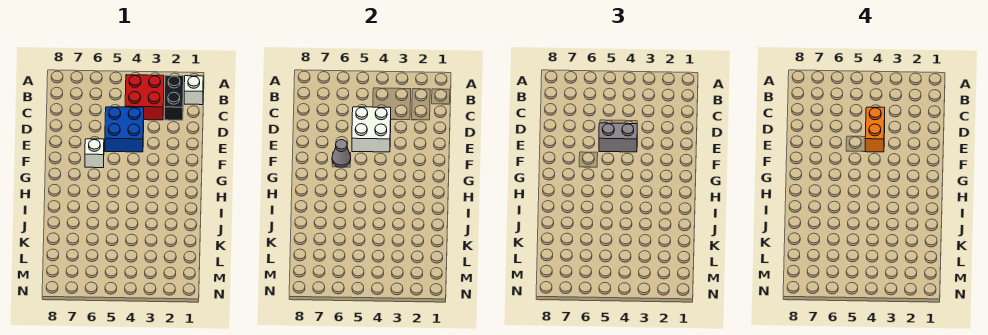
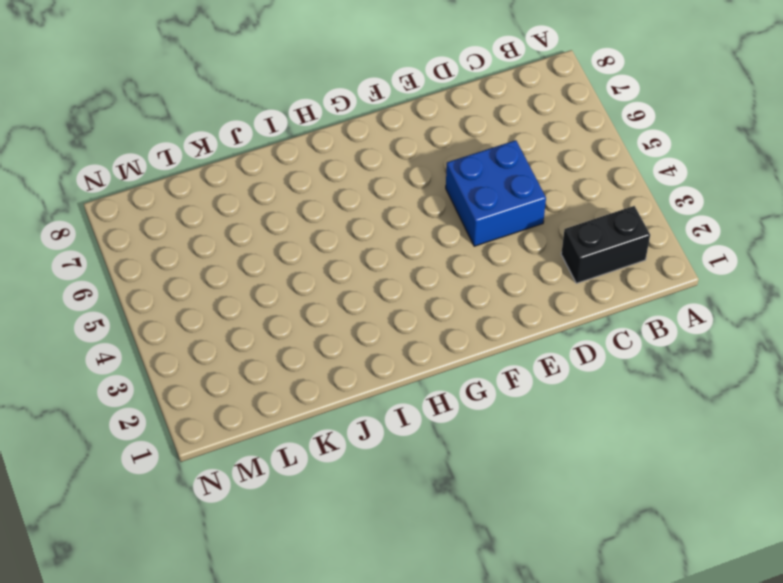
none -> white brick B1 level 1
none -> red brick B3:C4 level 1

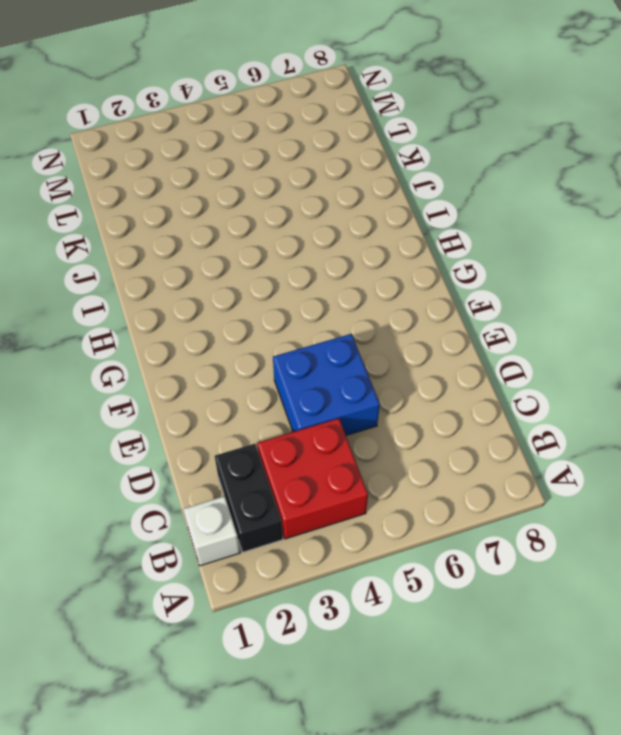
none -> white brick F6 level 1
none -> white brick D4:E5 level 2

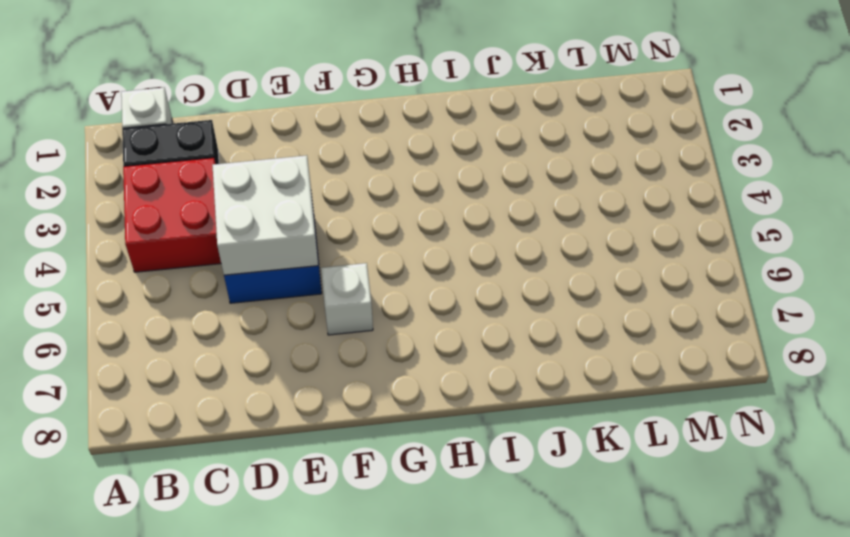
none -> grey cone F6 level 2
none -> grey brick E4:E5 level 3

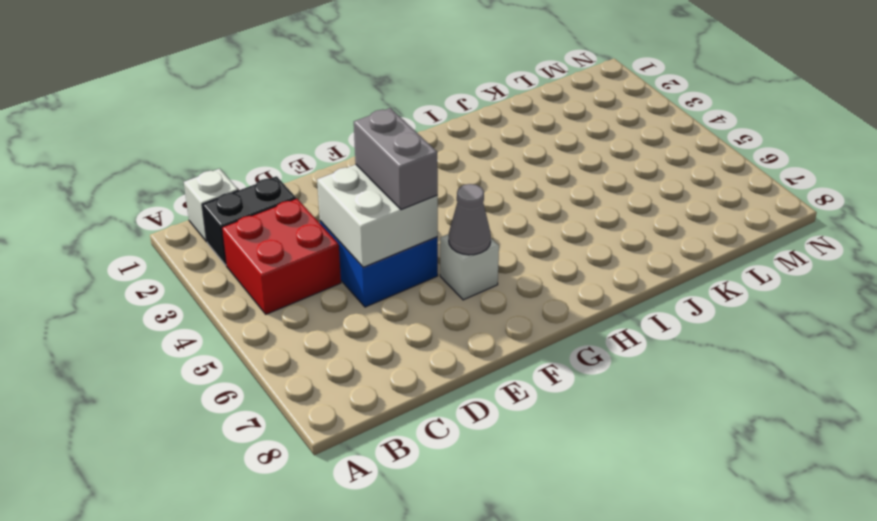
none -> orange brick D4:E4 level 4

